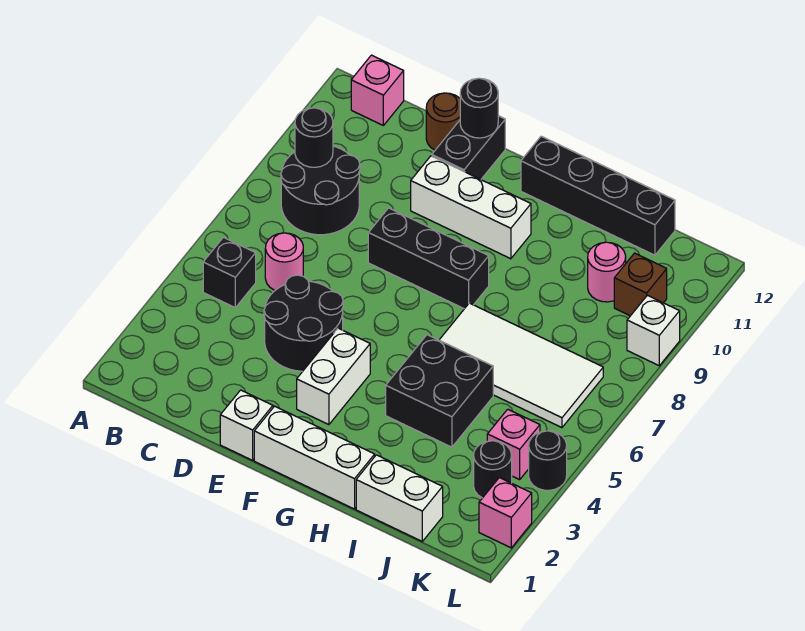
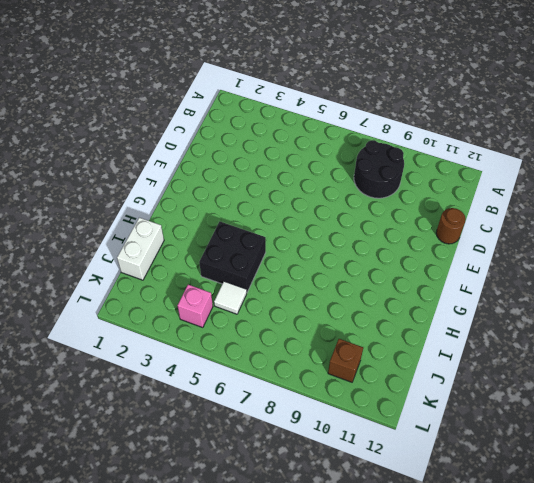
white tile J5 level 1 -> none
none -> black brick B5 level 1
none -> pink brick B12 level 1
none -> pink round brick C6 level 1

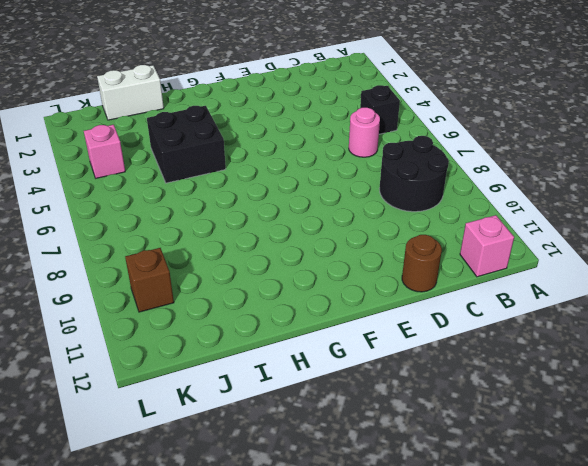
none -> black round brick D4:E5 level 1
none -> white brick E1 level 1
none -> black brick E8:G8 level 1

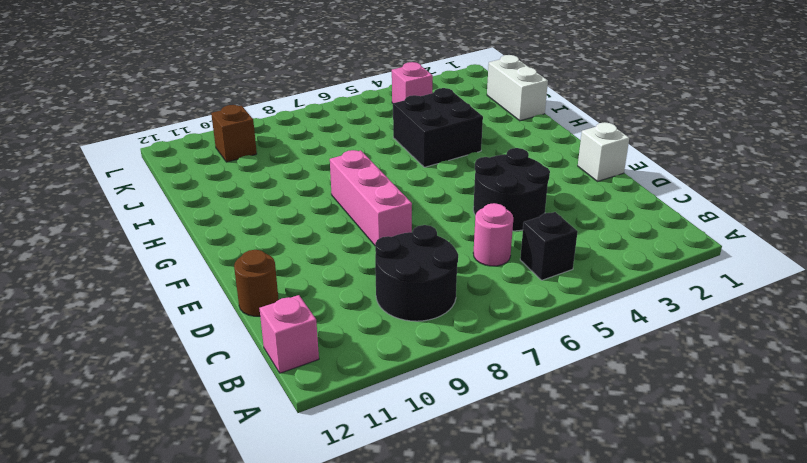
pink brick E8:G8 level 1 -> black brick E8:G8 level 1
none -> white brick E10:G10 level 1
none -> black brick E11:E12 level 1
none -> white brick F1:H1 level 1

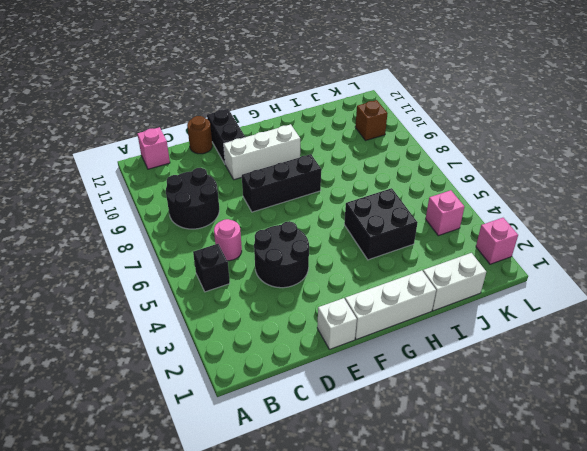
none -> white brick F3:F4 level 1
none -> black brick G12:J12 level 1
none -> white tile H6:K7 level 1

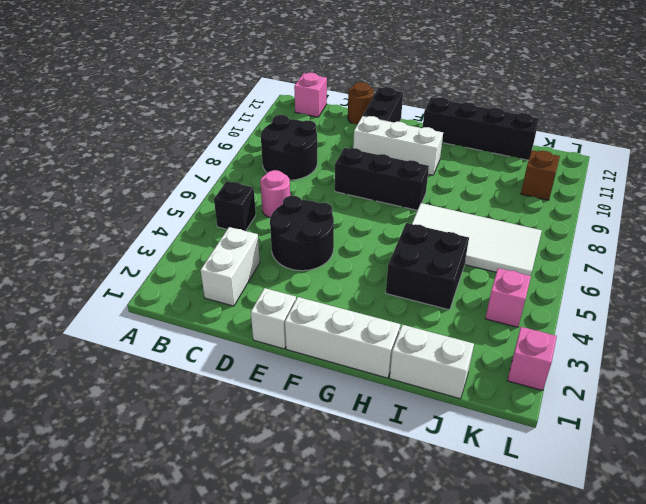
white brick C2:C3 level 1 -> white brick F3:F4 level 1
none -> pink round brick J10 level 1
none -> black round brick K3 level 1
none -> black round brick L4 level 1

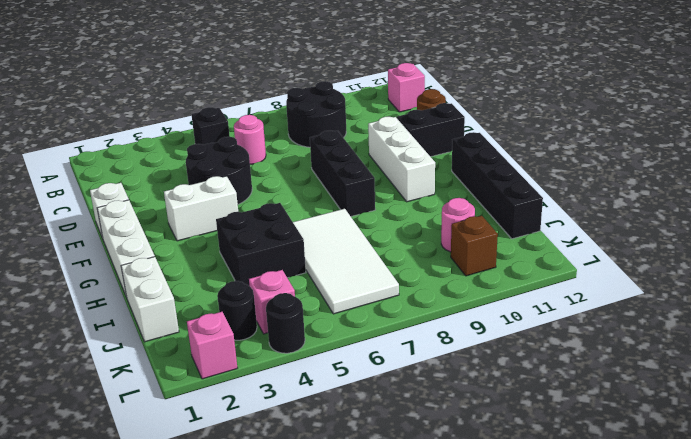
none -> white brick L9 level 1
none -> black round brick B9 level 2
none -> black round brick E12 level 2

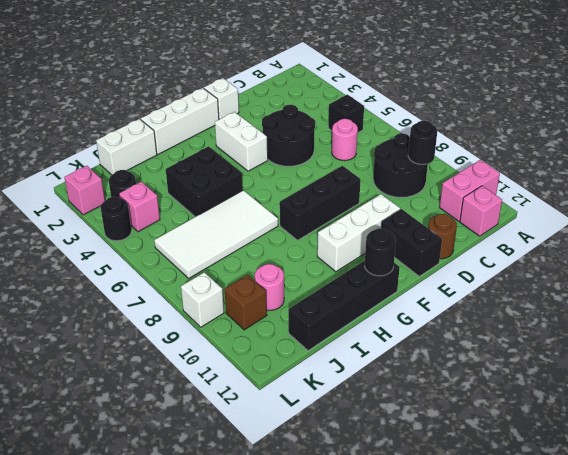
pink brick A11:B11 level 1 -> none
black round brick G12 level 2 -> black round brick E12 level 2

